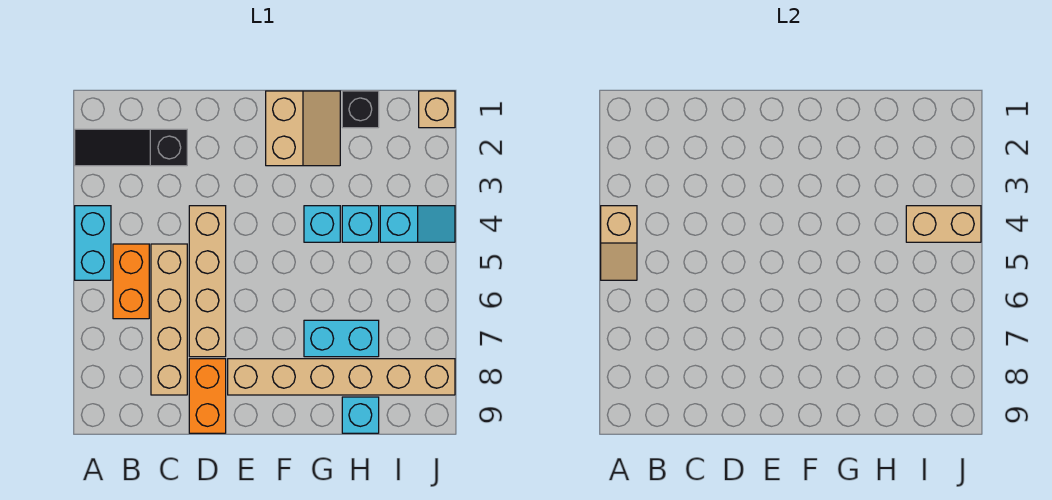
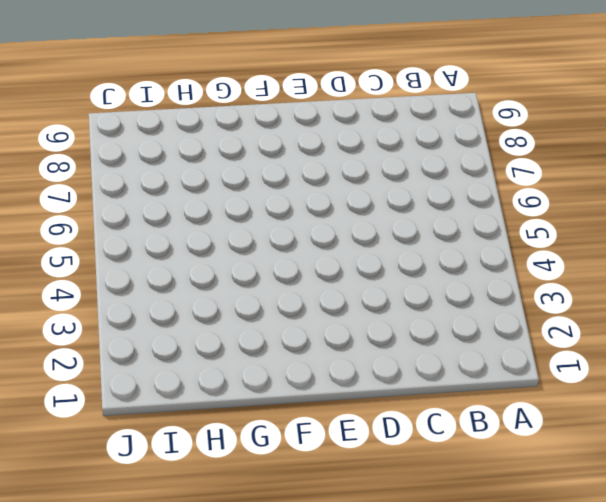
none -> black slope A2:C2 level 1 top C
none -> cyan brick A4:A5 level 1
none -> orange brick B5:B6 level 1

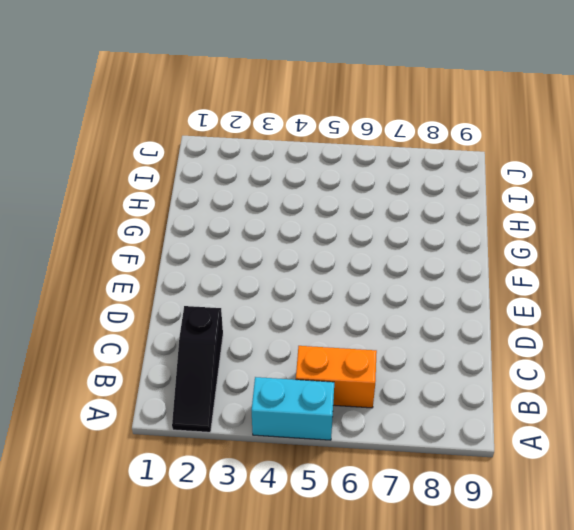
none -> tan brick C5:C8 level 1
none -> tan brick D4:D7 level 1
none -> orange brick D8:D9 level 1

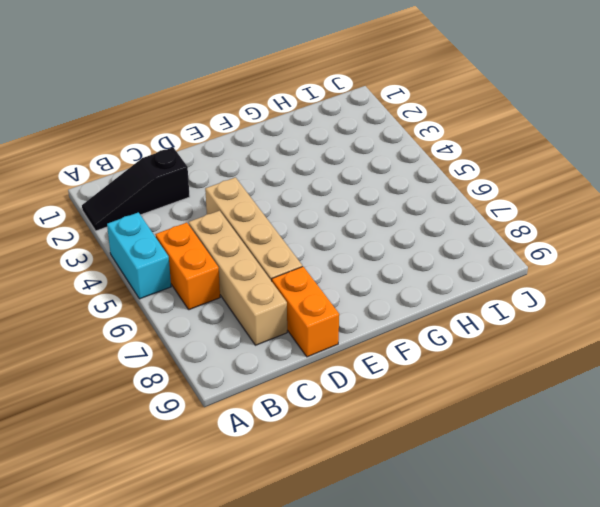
none -> tan brick E8:J8 level 1
none -> tan slope F1:G2 level 1 top F
none -> cyan brick G4 level 1

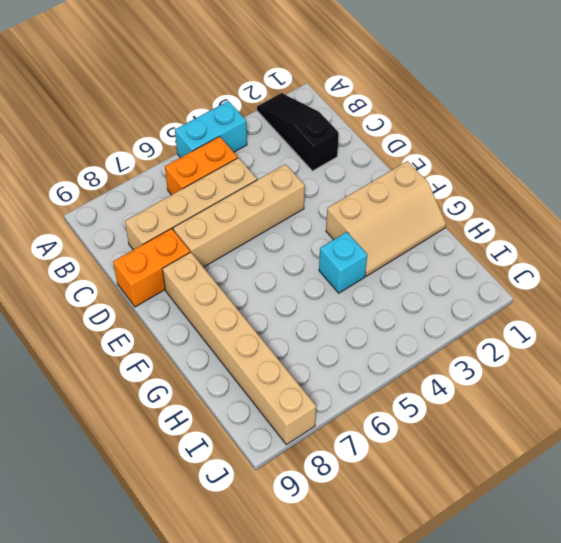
tan slope F1:G3 level 1 top F -> tan slope F1:G2 level 1 top F
none -> cyan brick G7:H7 level 1
none -> black brick H1 level 1
none -> cyan brick H4 level 1

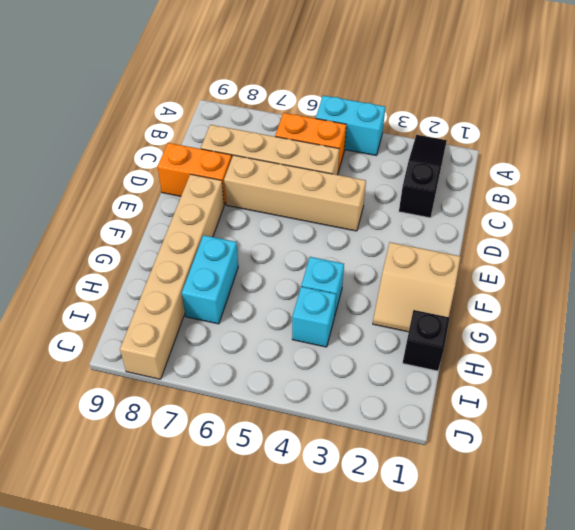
none -> cyan brick H9 level 1
none -> cyan slope I4:J4 level 1 top I
none -> tan brick J1 level 1

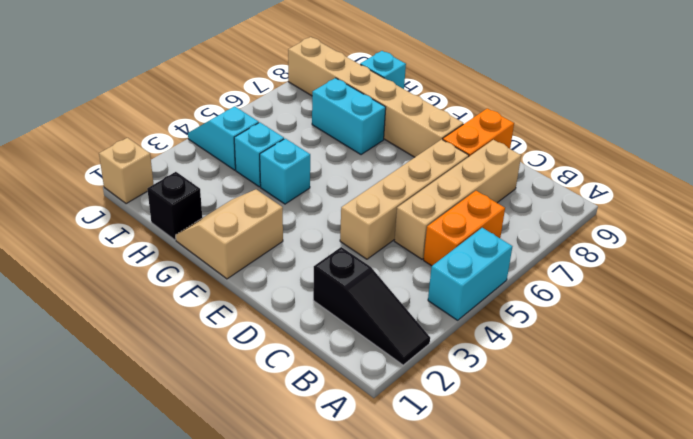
none -> tan slope A4:A5 level 2 top 4
none -> tan brick I4:J4 level 2

